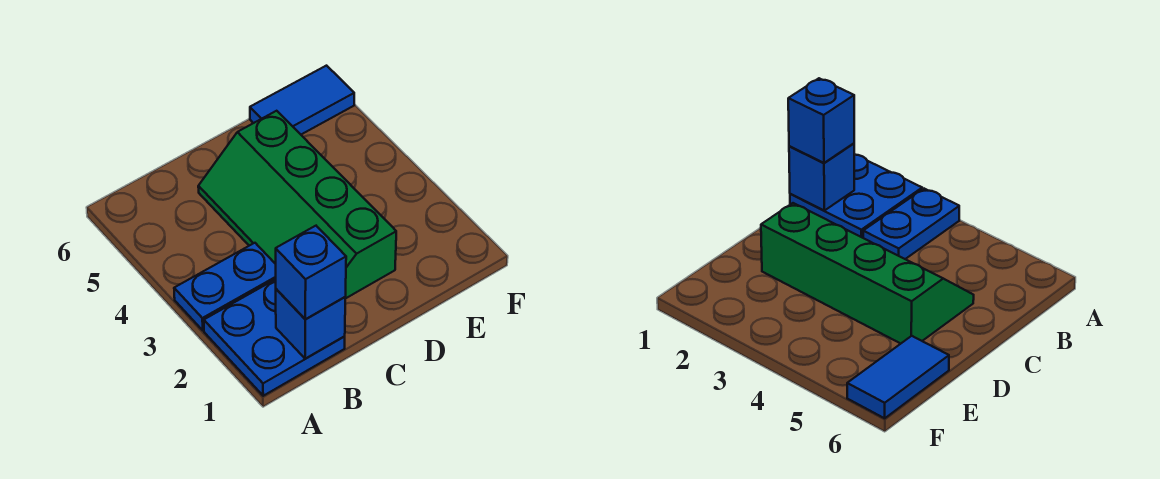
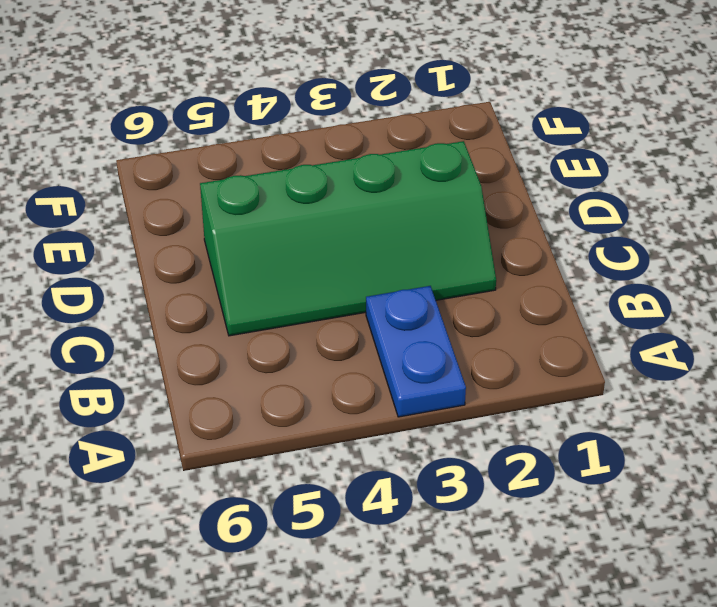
none -> blue plate A1:B2 level 1
none -> blue tile E6:F6 level 1

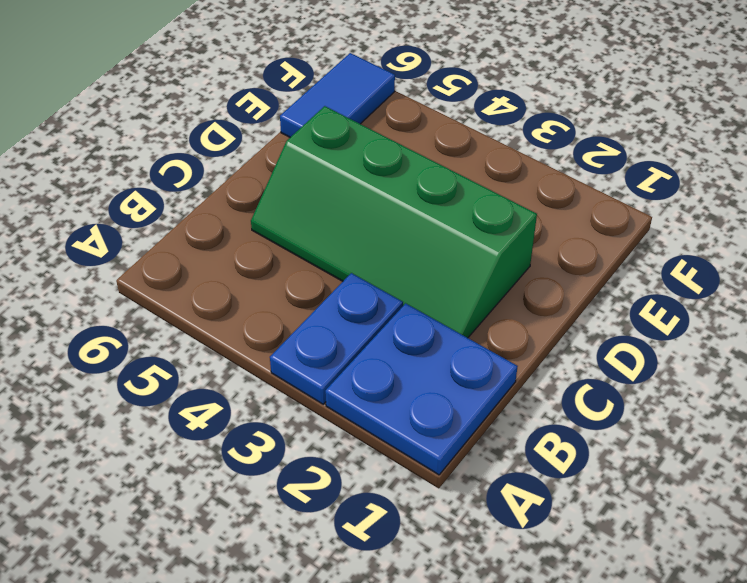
none -> blue brick B1 level 2
none -> blue brick B1 level 3

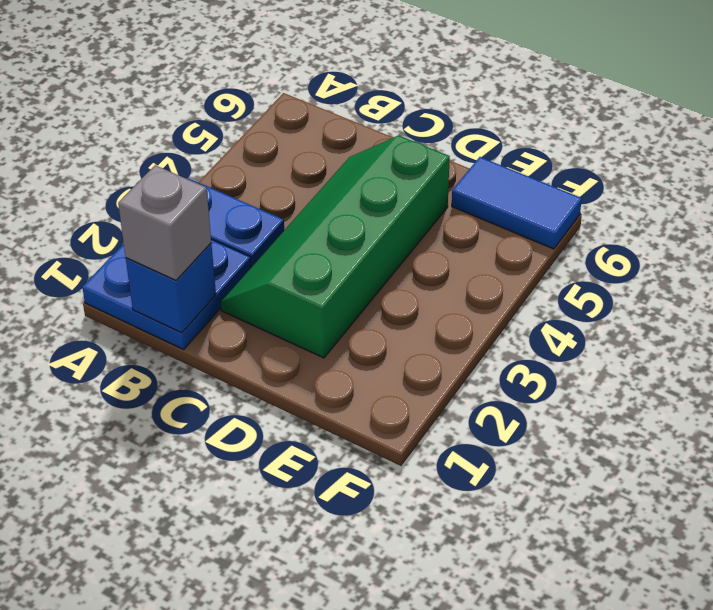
grey brick B1 level 3 -> blue brick B1 level 3

